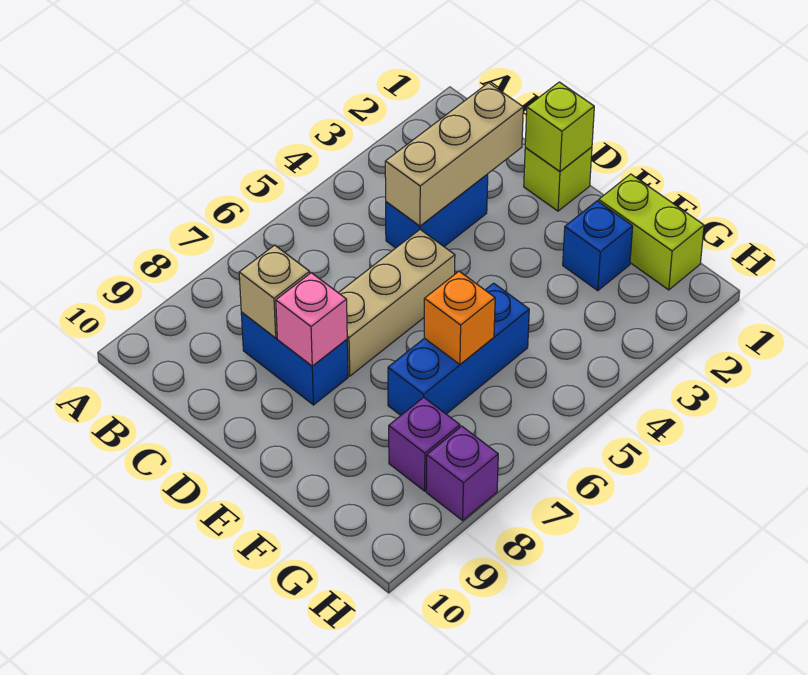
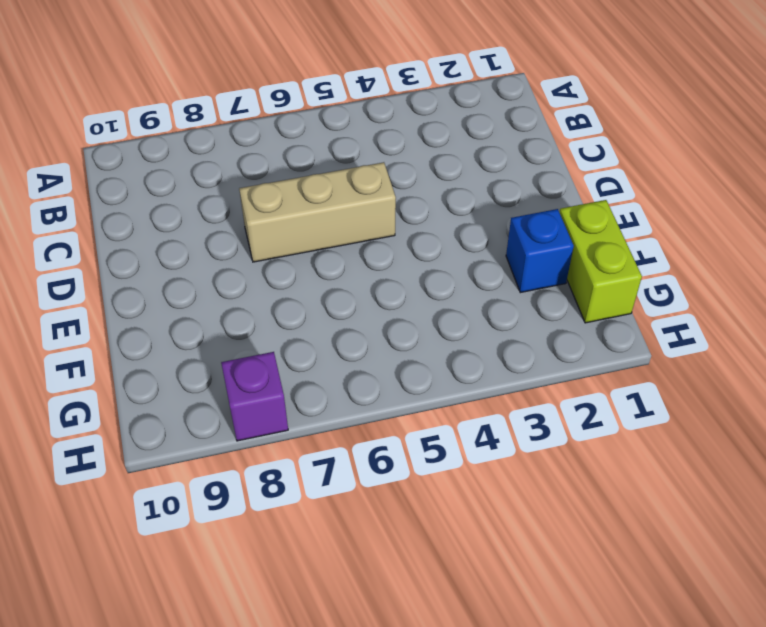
none -> blue brick C3:C4 level 1
none -> blue brick C8:D8 level 1
none -> lime brick D1 level 1

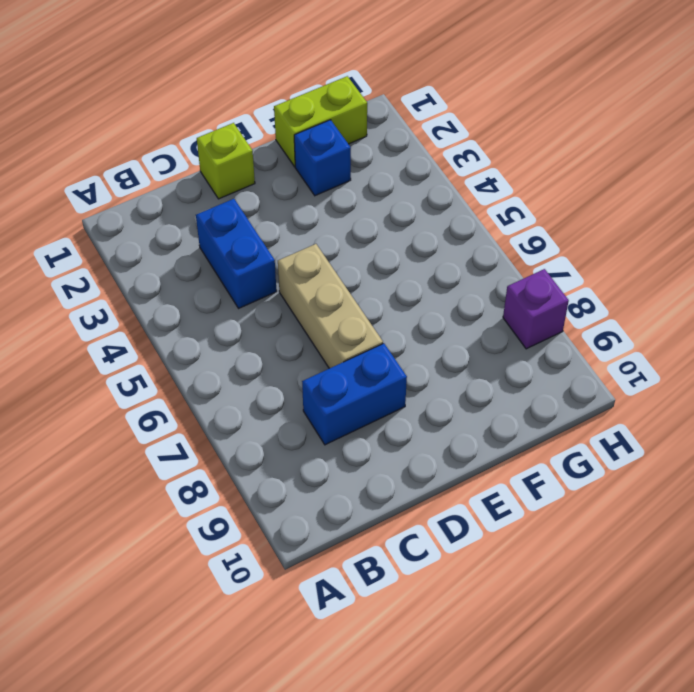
none -> blue brick F5:F7 level 1
none -> purple brick G8 level 1
none -> tan brick C2:C4 level 2

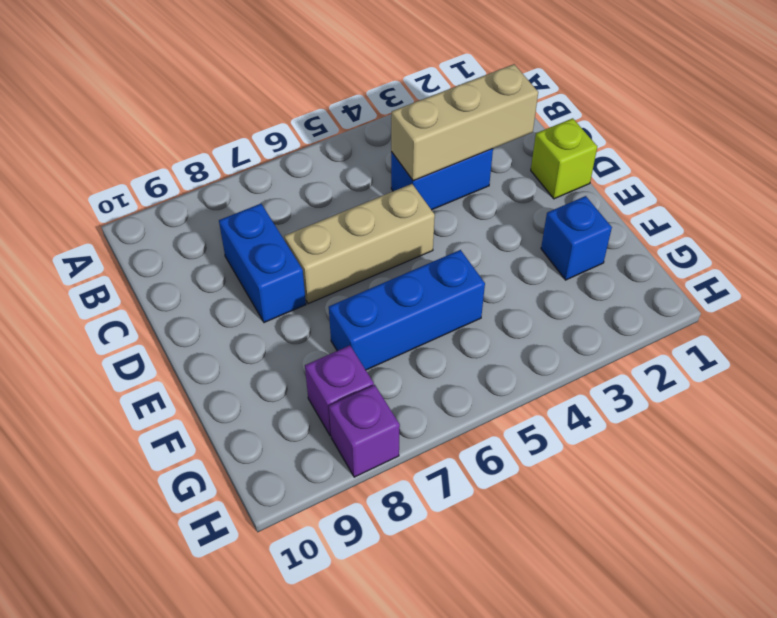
none -> lime brick F1:G1 level 1
none -> tan brick C8 level 2
none -> lime brick D1 level 2

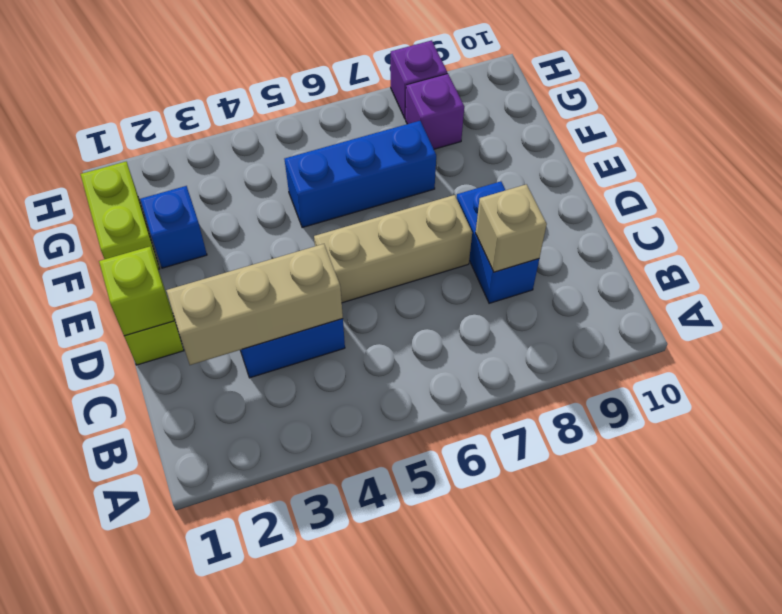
none -> pink brick D8 level 2
none -> orange brick F6 level 2

